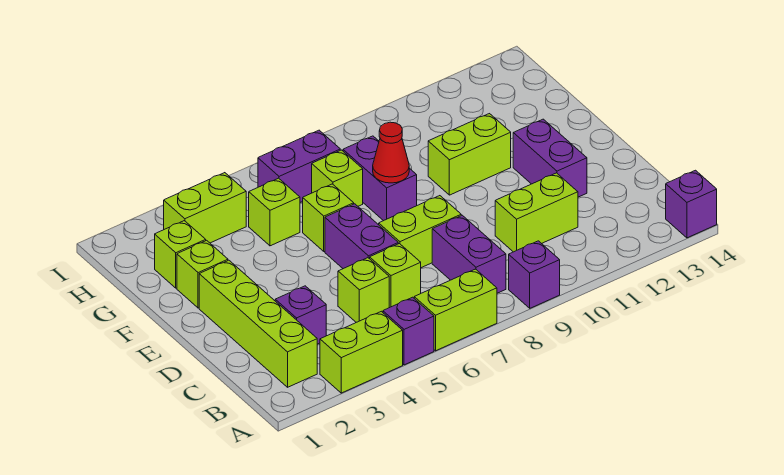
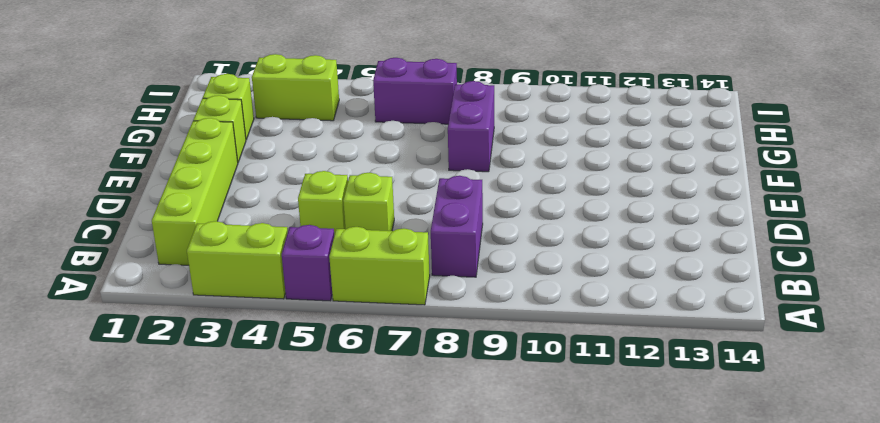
none -> purple brick A9 level 1
none -> purple brick A14 level 1
none -> purple brick C3 level 1

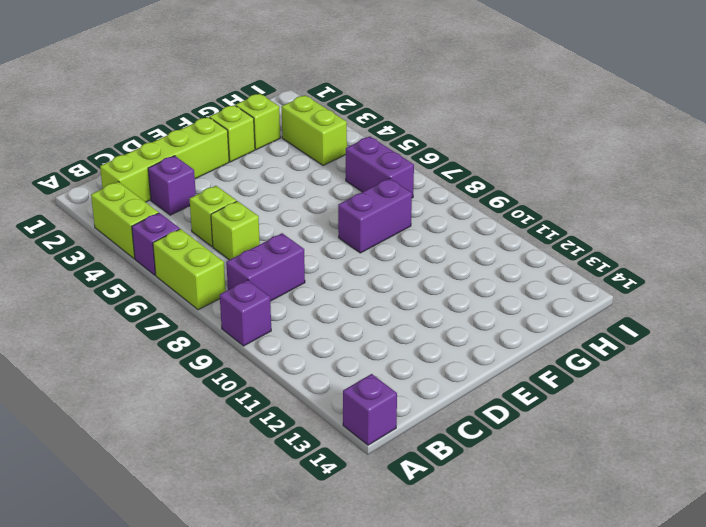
none -> lime brick C10:C11 level 1
none -> purple brick D6:E6 level 1
none -> lime brick D7:D8 level 1

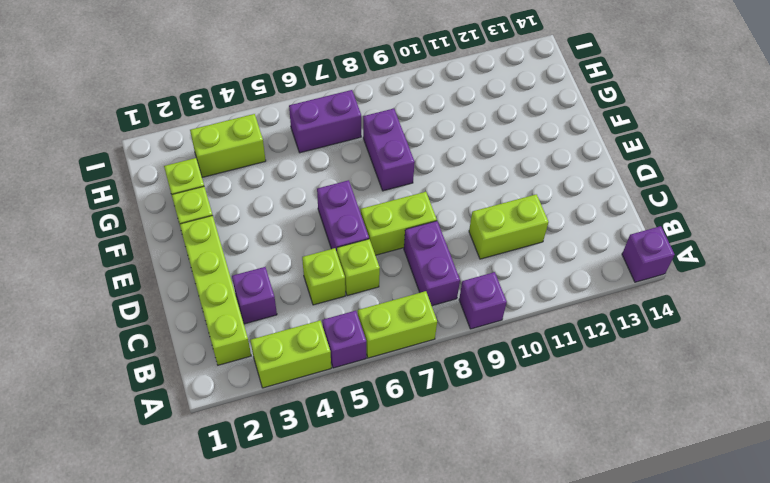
none -> purple brick D12:E12 level 1
none -> lime brick F6 level 1
none -> lime brick F10:F11 level 1

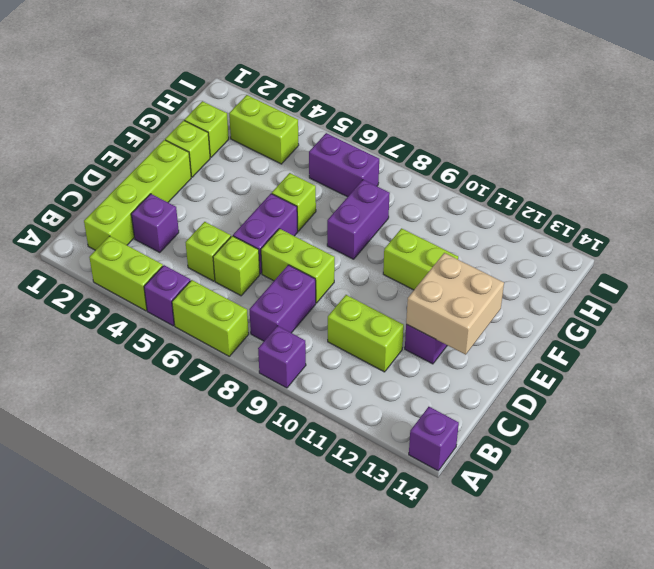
tan brick D12:E13 level 2 -> none
none -> lime brick G5 level 1
none -> lime brick G7 level 1
none -> red cone F8 level 2

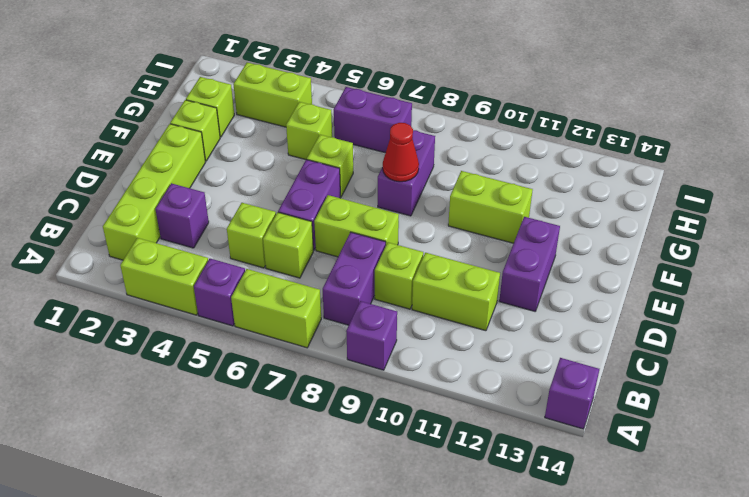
lime brick C9 level 1 -> lime brick G7 level 1

